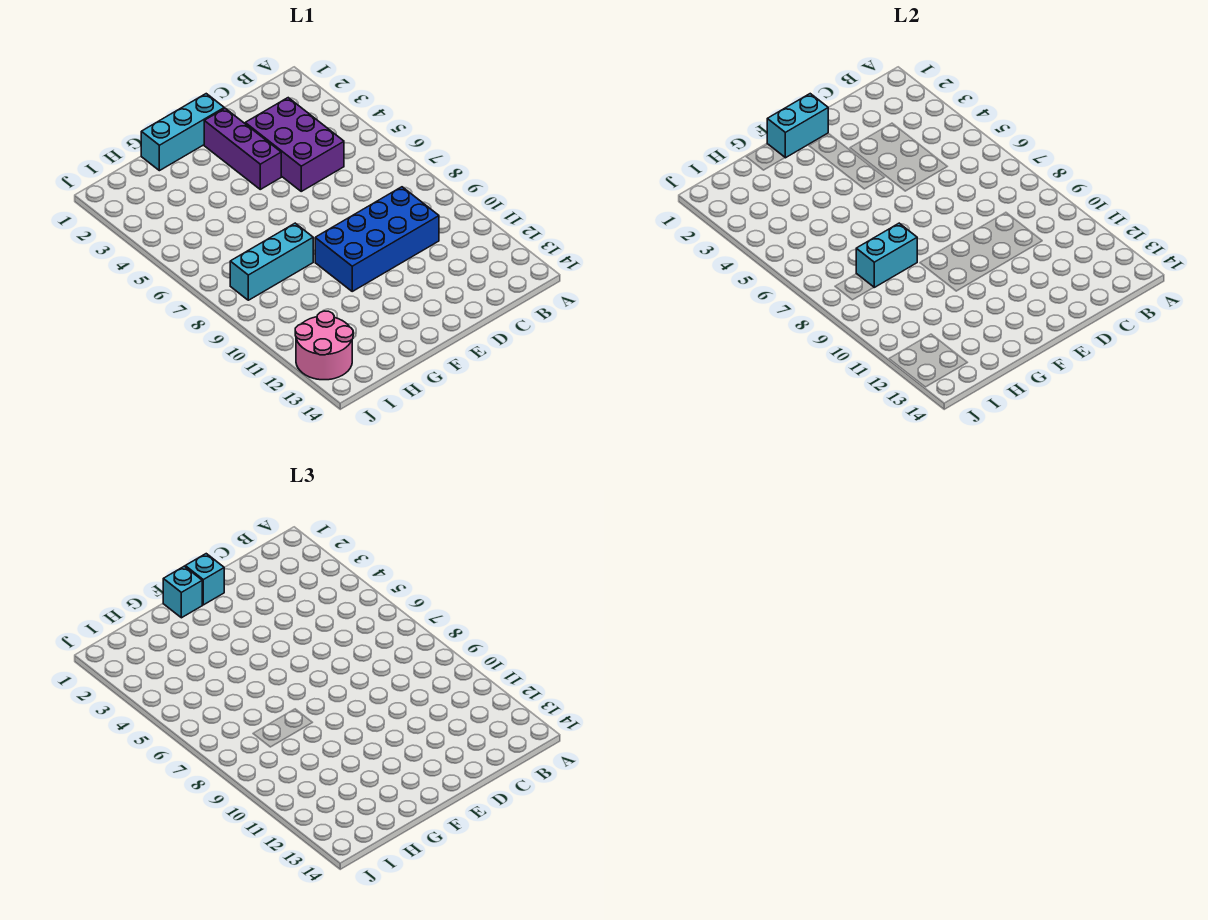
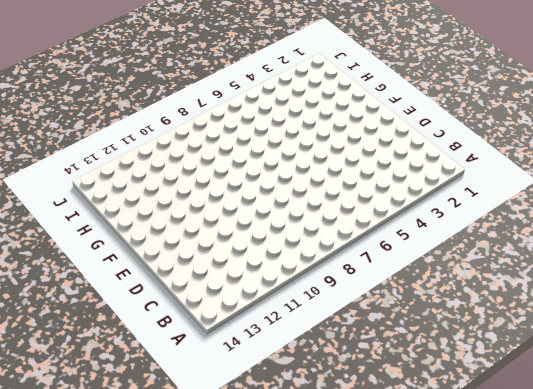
none -> purple brick C3:D5 level 1
none -> blue brick C9:F10 level 1

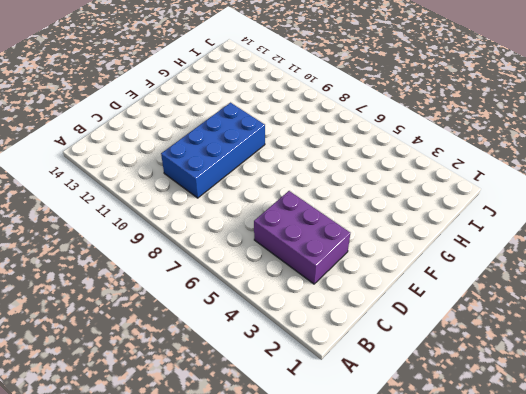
none -> cyan brick E1:G1 level 1
none -> purple brick E2:E4 level 1

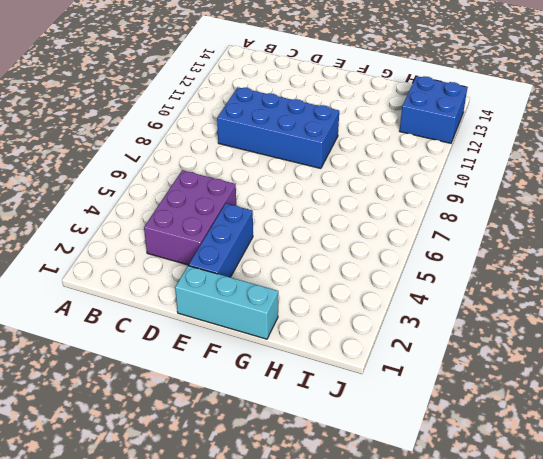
blue brick E2:E4 level 1 -> purple brick E2:E4 level 1
blue brick I12:J13 level 1 -> pink round brick I12:J13 level 1
none -> cyan brick G8:I8 level 1
none -> cyan brick E1:F1 level 2

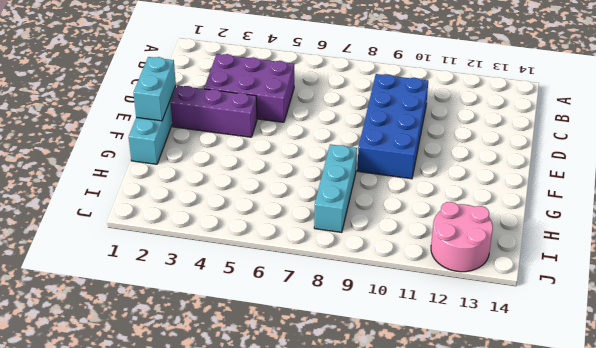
none -> cyan brick G8:H8 level 2
none -> cyan brick E1 level 3

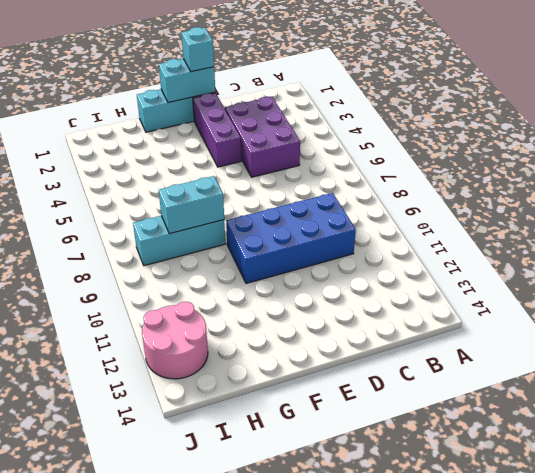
none -> cyan brick F1 level 3

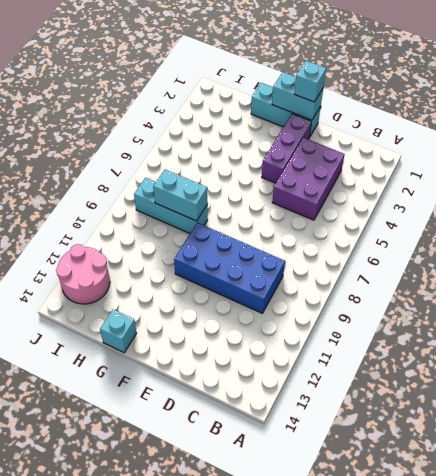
cyan brick G14 level 1 -> cyan brick F1 level 3

